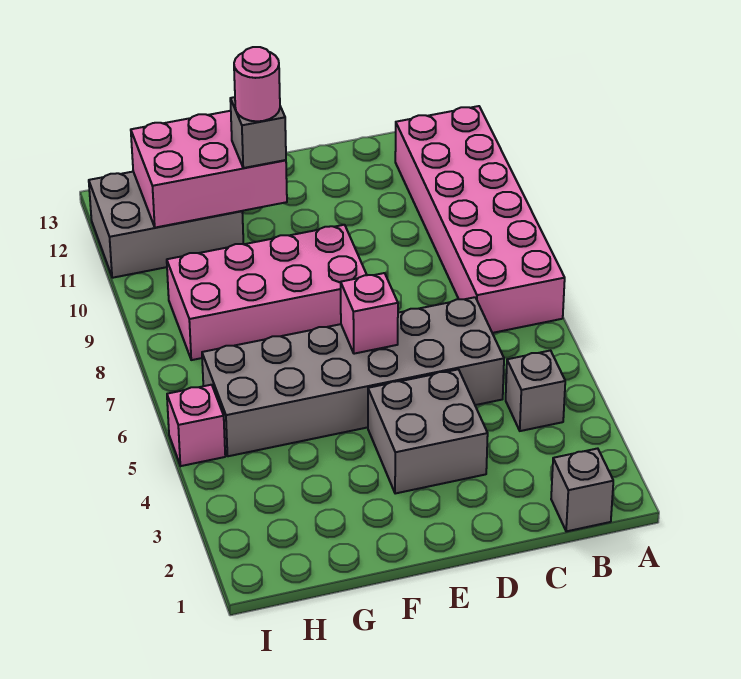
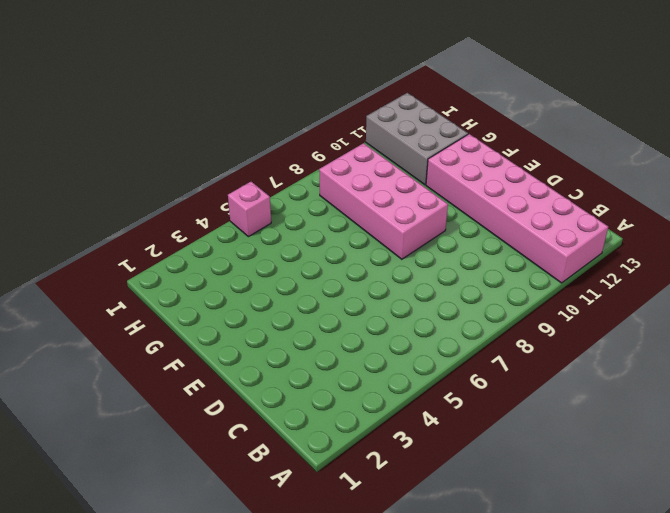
pink brick A11:F12 level 1 -> pink brick A7:B12 level 1
none -> grey brick B1 level 1
none -> grey brick B4 level 1
none -> grey brick C5:H6 level 1

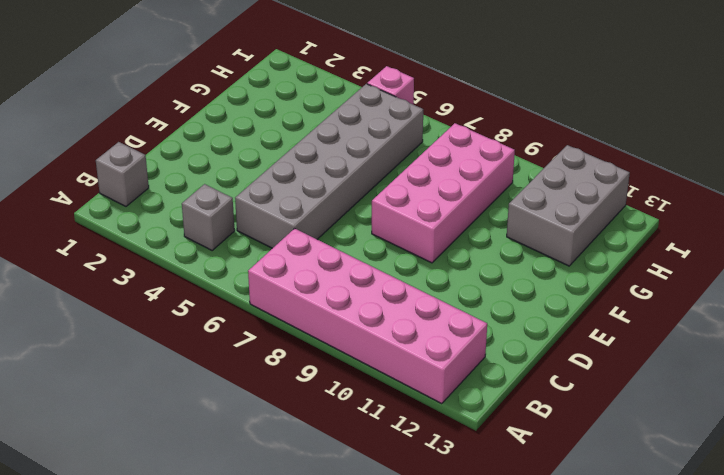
none -> grey brick D3:E4 level 1
none -> pink brick E6 level 2
none -> pink brick F11:H12 level 2

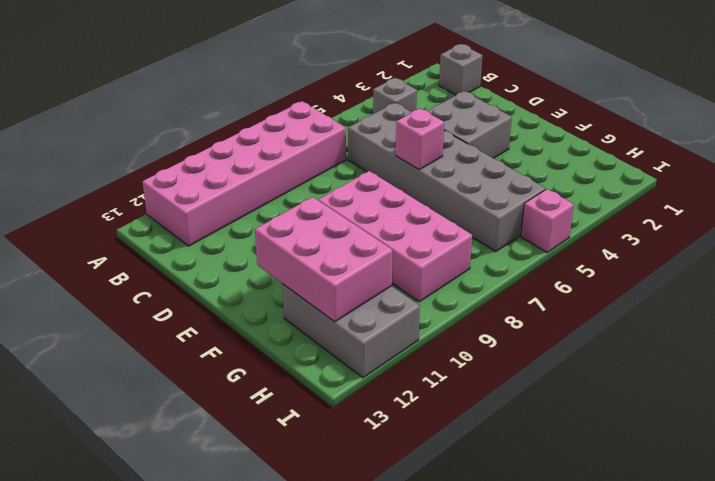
none -> grey brick F11 level 3
none -> pink round brick F11 level 4

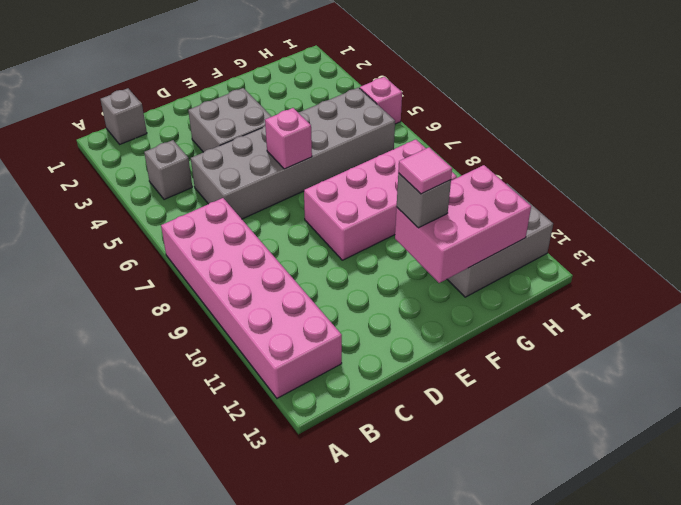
pink tile F11 level 4 -> pink round brick F11 level 4

